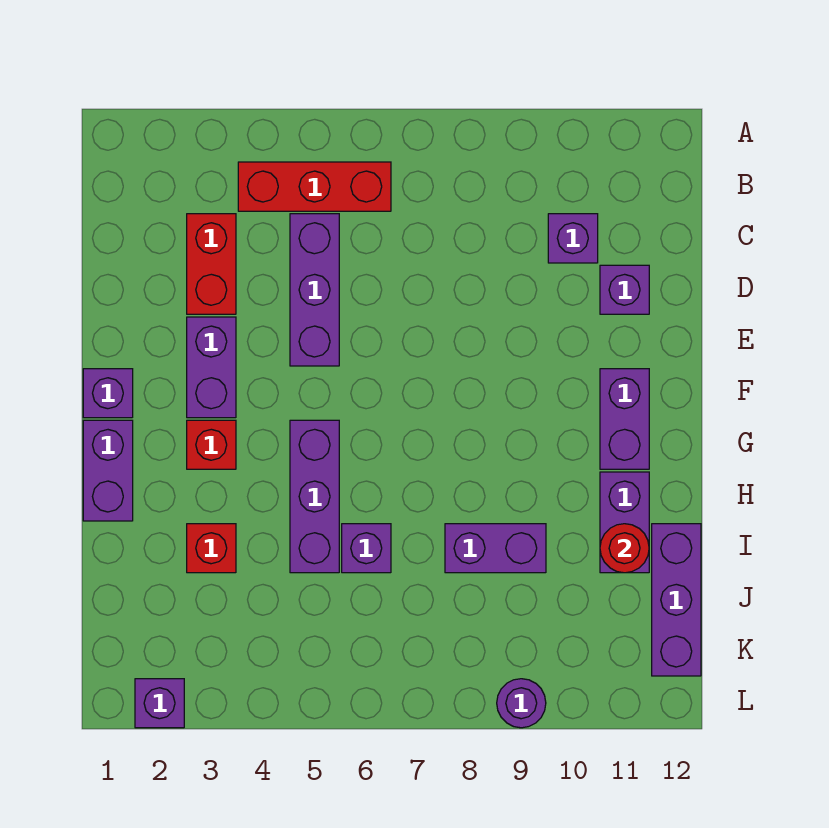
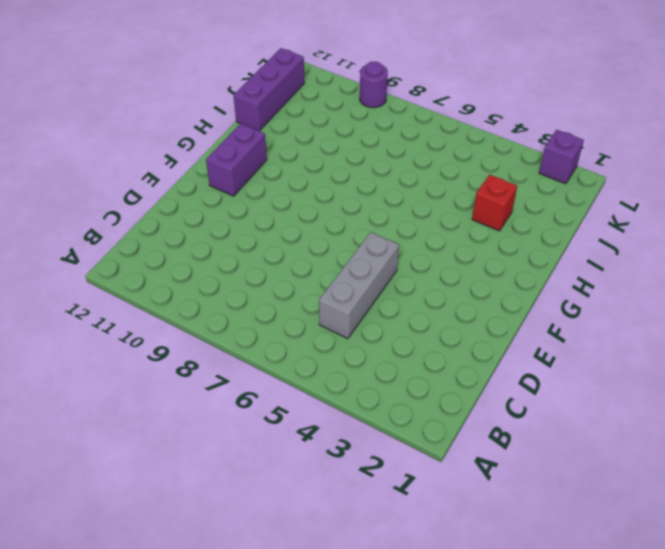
grey brick C5:E5 level 1 -> purple brick C5:E5 level 1
none -> red brick B4:B6 level 1
none -> red brick C3:D3 level 1
none -> purple brick C10 level 1

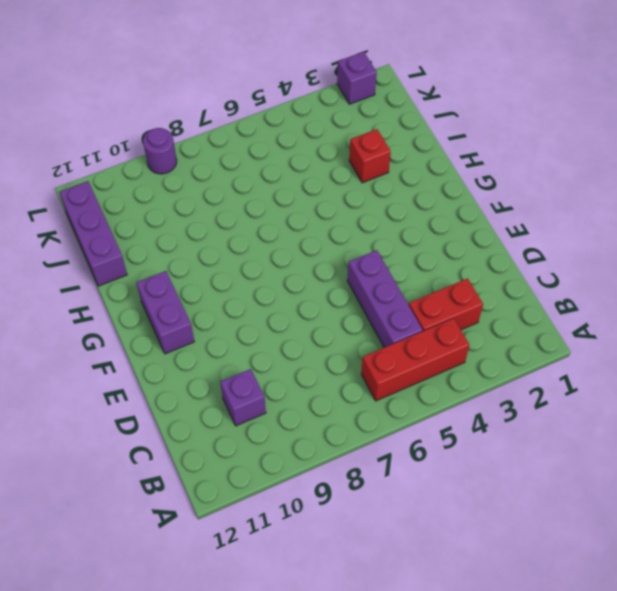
red brick C3:C4 level 1 -> red brick C3:D3 level 1
none -> purple brick D11 level 1
none -> purple brick E3:F3 level 1
none -> purple brick F1 level 1

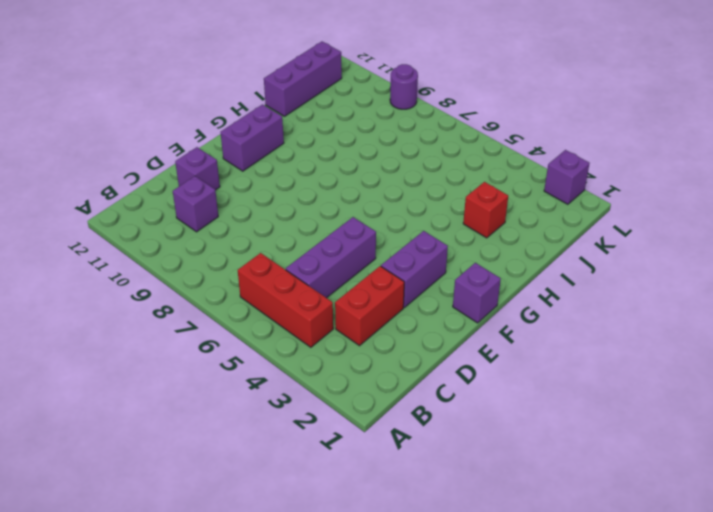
none -> purple brick G1:H1 level 1
none -> red brick G3 level 1
none -> purple brick G5:I5 level 1

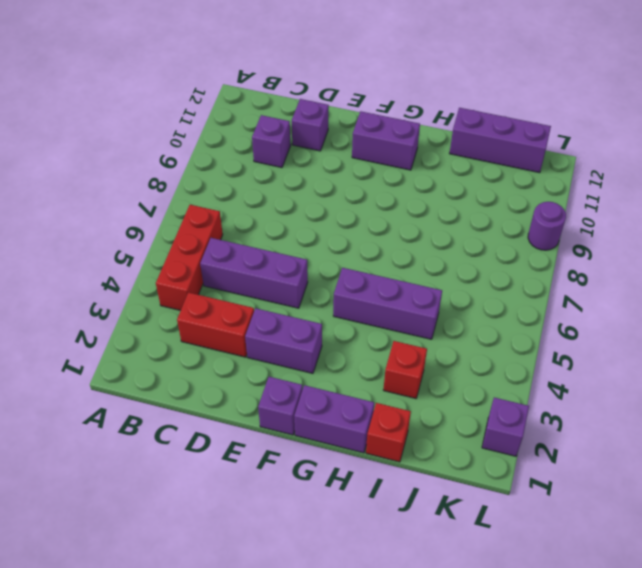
red brick I1 level 1 -> red brick G3 level 1
none -> purple brick H11:I11 level 1
none -> purple brick I6 level 1
none -> purple brick I8:I9 level 1

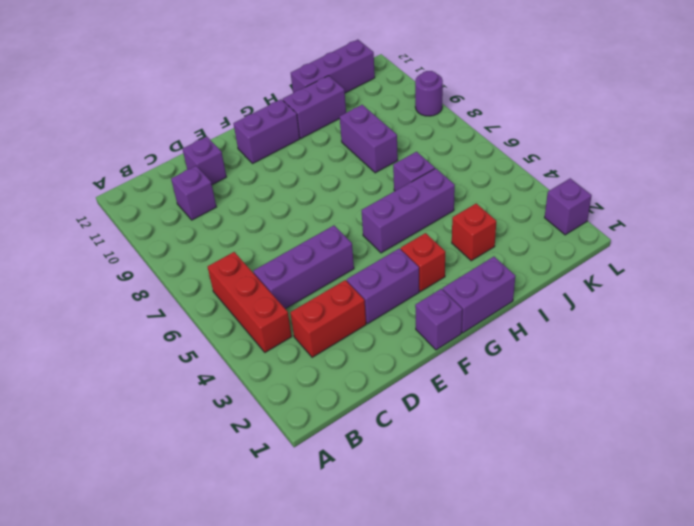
none -> red round brick I11 level 2

